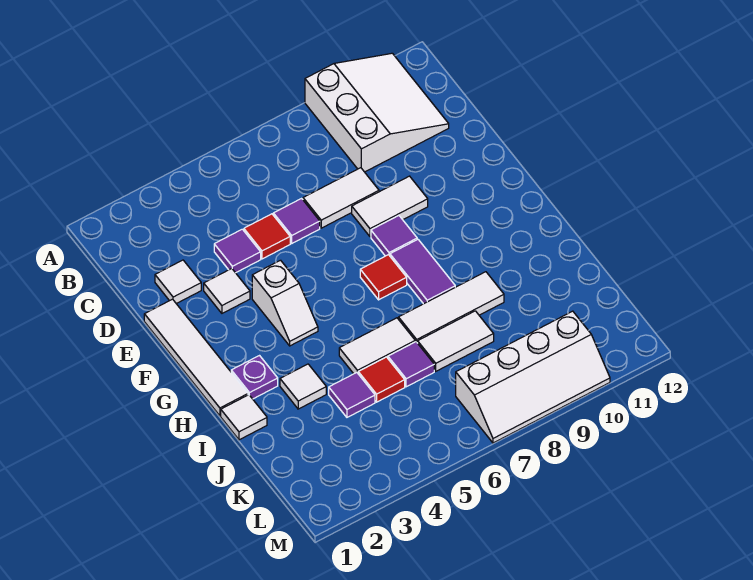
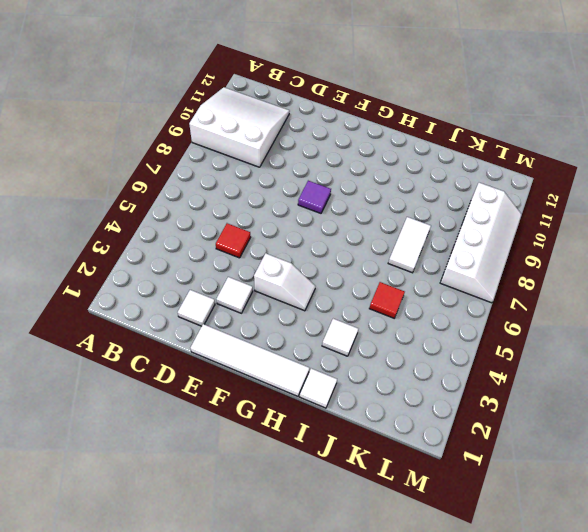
none -> purple tile D4 level 1
none -> purple tile D6 level 1
none -> white tile D7:D8 level 1

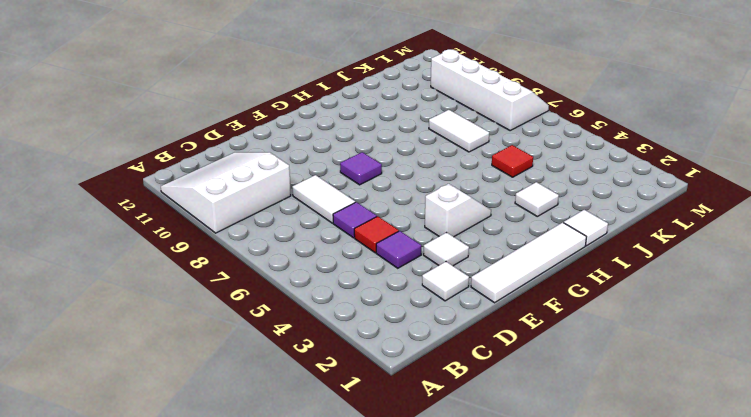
none -> white tile E8:E9 level 1
none -> red tile G7 level 1
none -> purple tile G8:H8 level 1

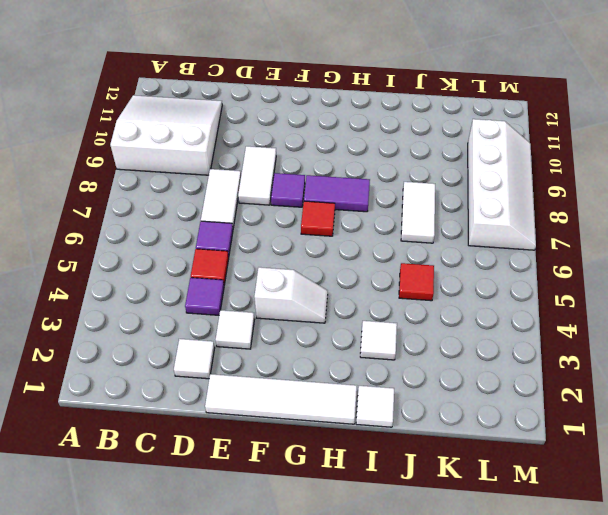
none -> purple plate H2 level 1
none -> white tile I5:I6 level 1
none -> white tile I7:I9 level 1

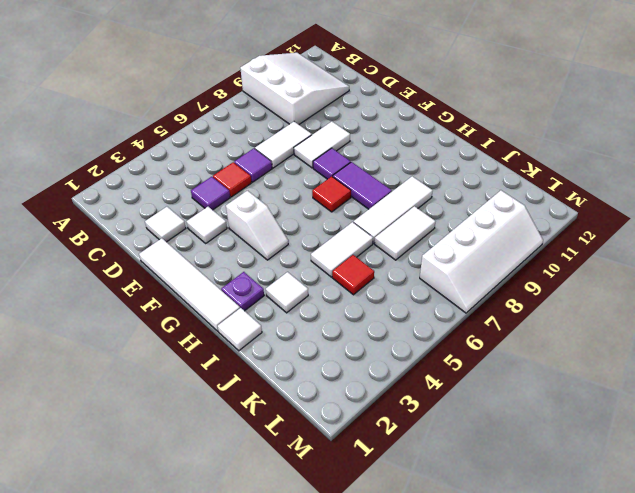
none -> purple tile J4 level 1
none -> purple tile J6 level 1

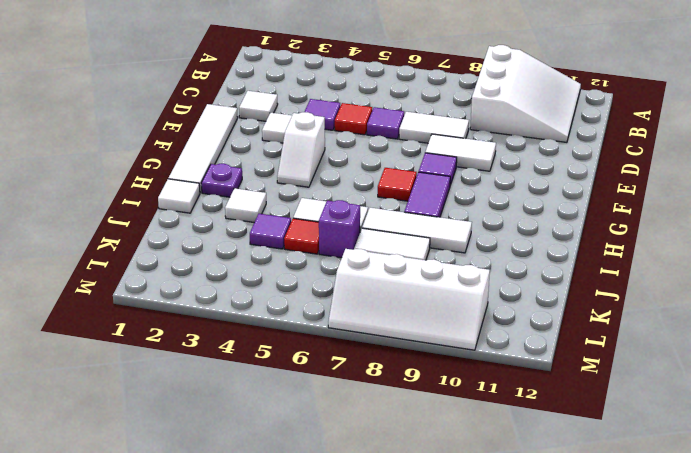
purple brick J6 level 1 -> purple tile J6 level 1

